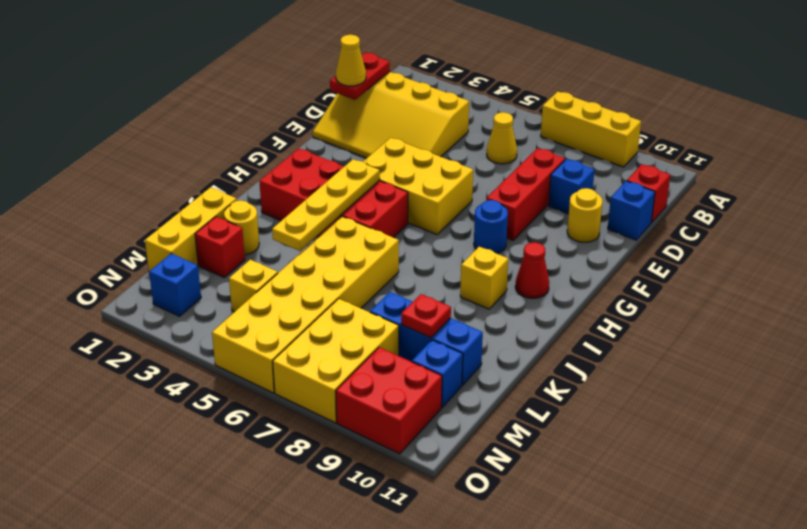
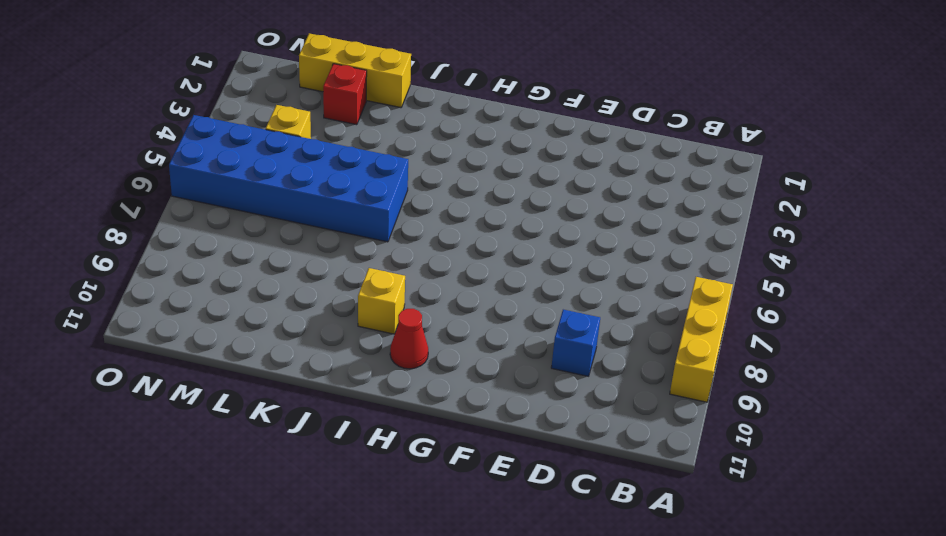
blue brick J5:O6 level 1 -> yellow brick J5:O6 level 1
none -> yellow slope C1:E4 level 1 top C
none -> yellow cone C6 level 1
none -> red brick C11 level 1

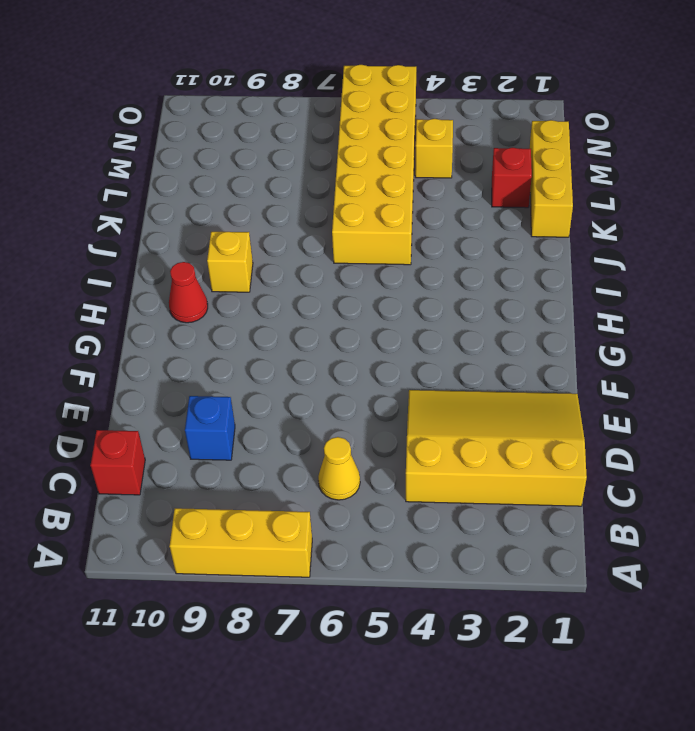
none -> red brick D8:F8 level 1
none -> blue brick D11 level 1
none -> yellow round brick E10 level 1

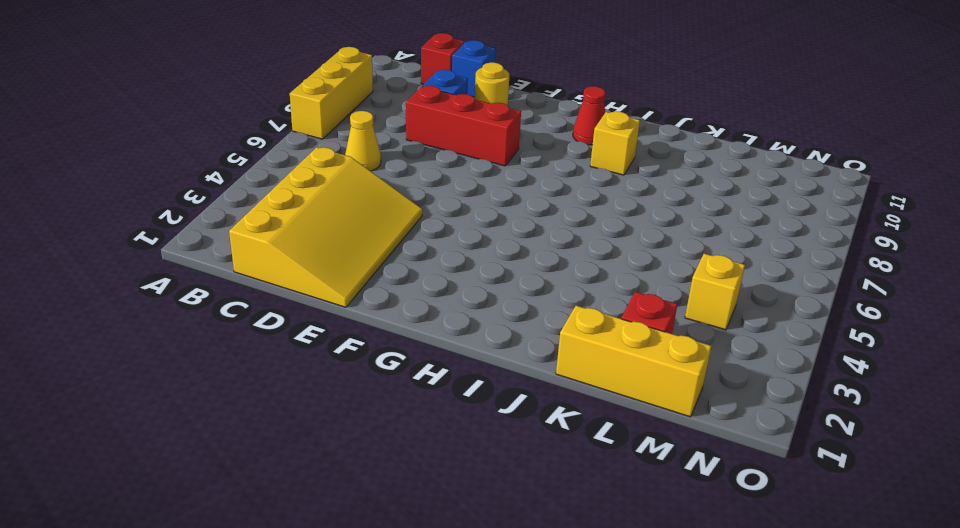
none -> yellow brick F4:G6 level 1
none -> blue round brick G8 level 1
none -> red brick H2:I5 level 1

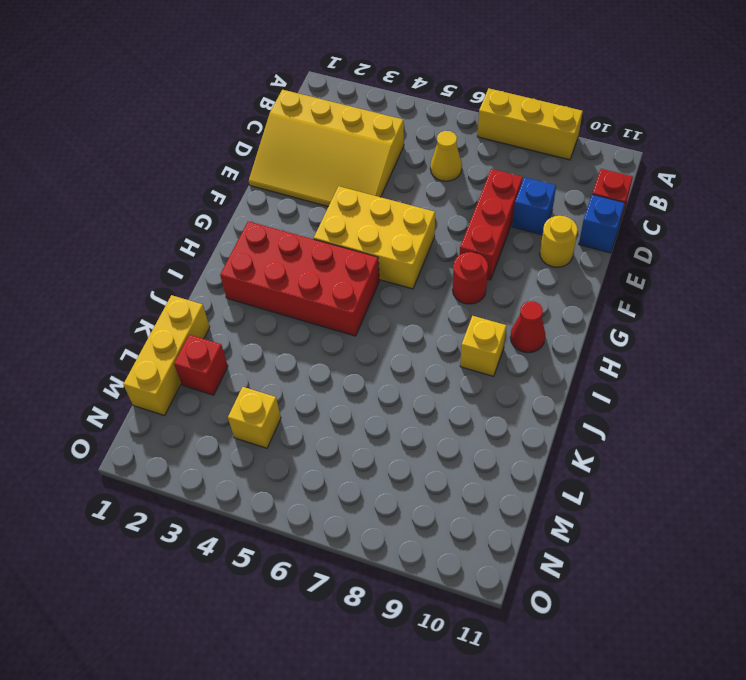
red round brick G8 level 1 -> blue round brick G8 level 1
none -> yellow brick J5:O6 level 1
none -> yellow round brick K2 level 1
none -> blue brick L8:L10 level 1

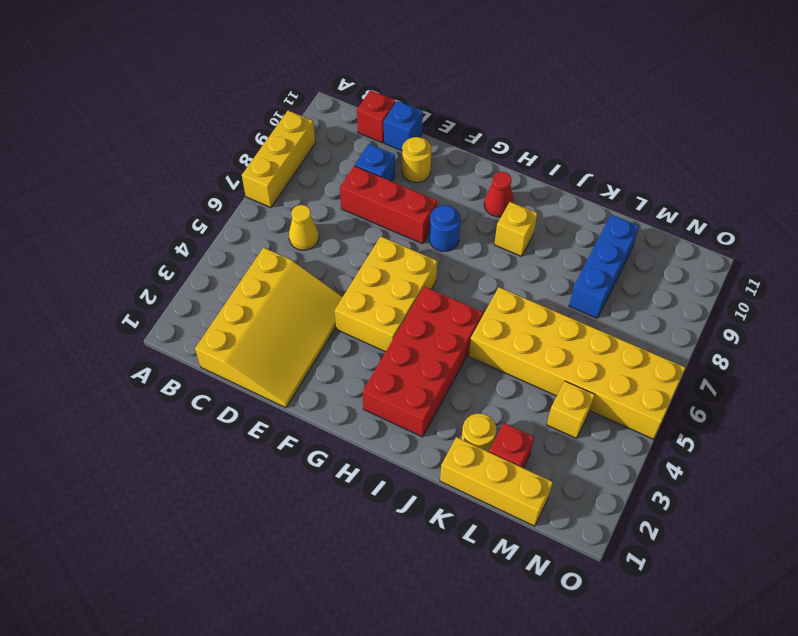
none -> yellow brick M7:O8 level 1
none -> blue brick M10 level 1
none -> blue brick N2 level 1

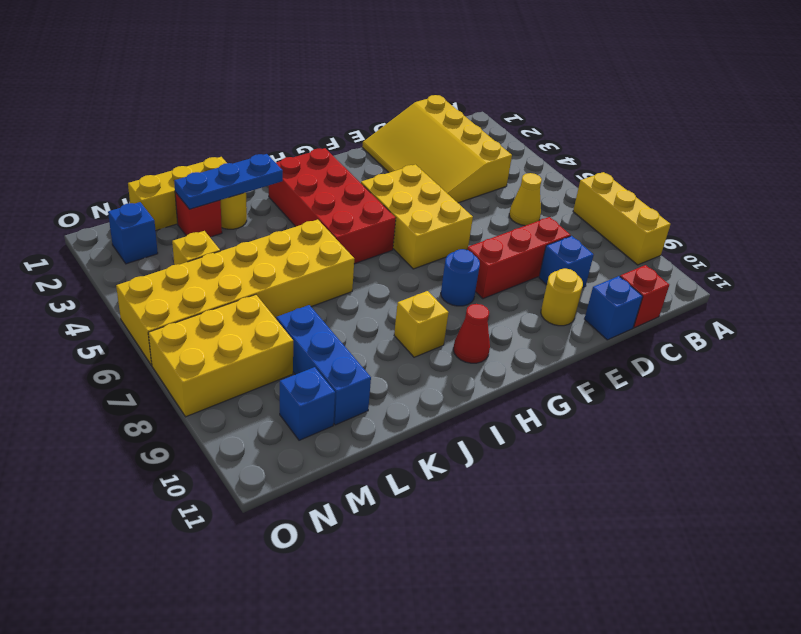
blue plate J2:L2 level 2 -> none
none -> red brick N9:O10 level 1
none -> red plate C1:D1 level 2
none -> yellow plate H4:K4 level 2

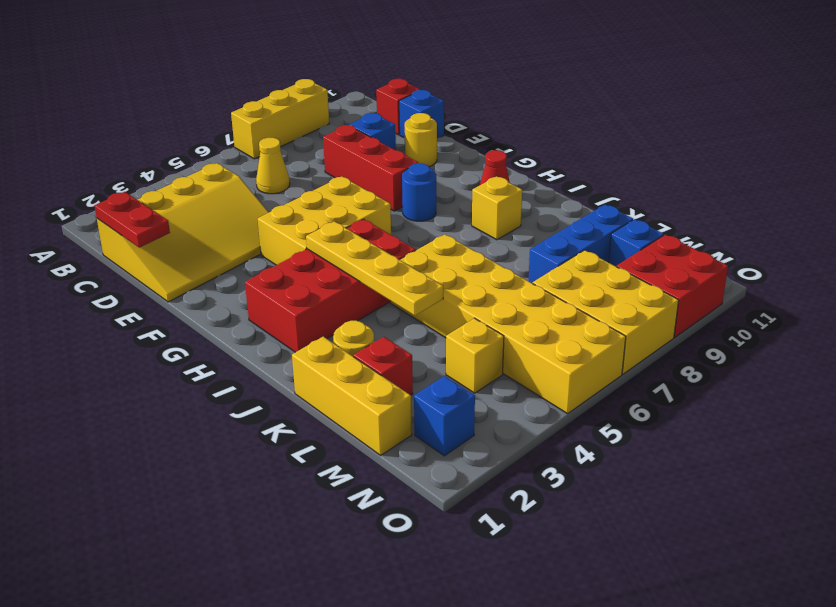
none -> red plate L9 level 2
none -> yellow cone D1 level 3

